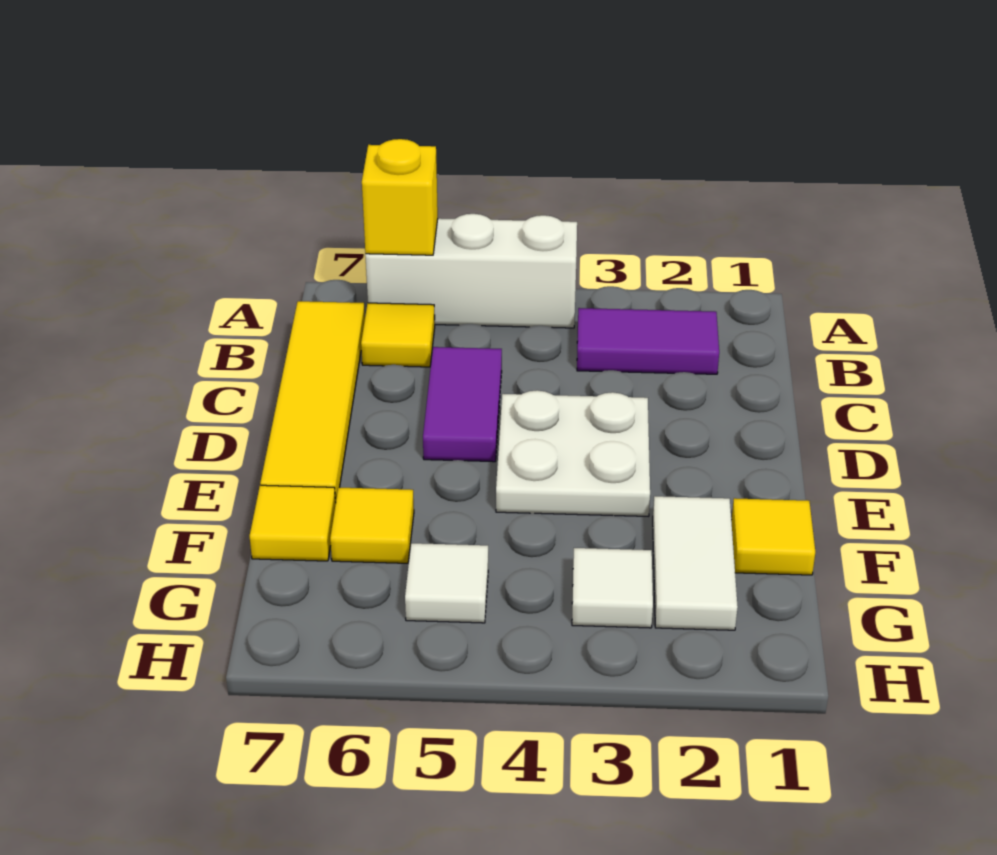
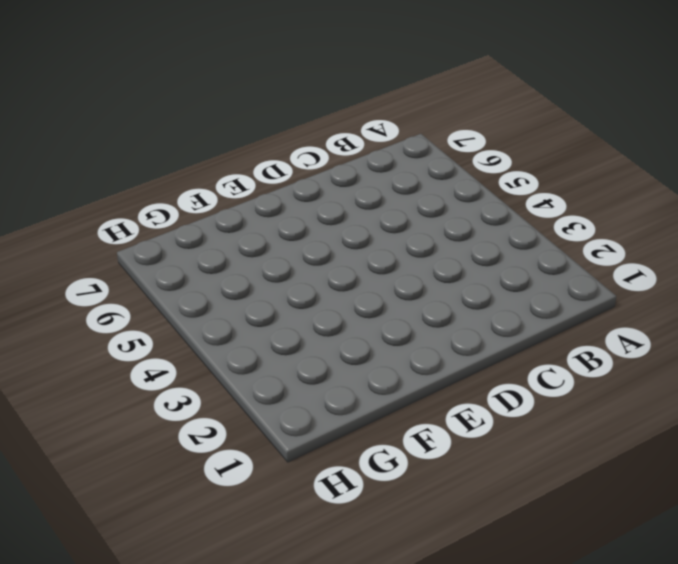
none -> white brick A4:A6 level 1
none -> purple tile B2:B3 level 1
none -> yellow tile B6 level 1

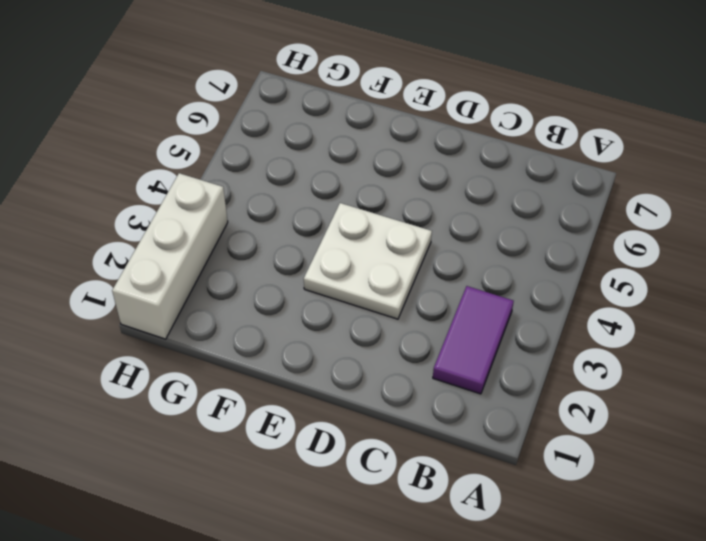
white brick H1:H3 level 1 -> white brick A4:A6 level 1
none -> yellow tile B6 level 1
none -> yellow tile B7:E7 level 1
none -> purple tile C5:D5 level 1

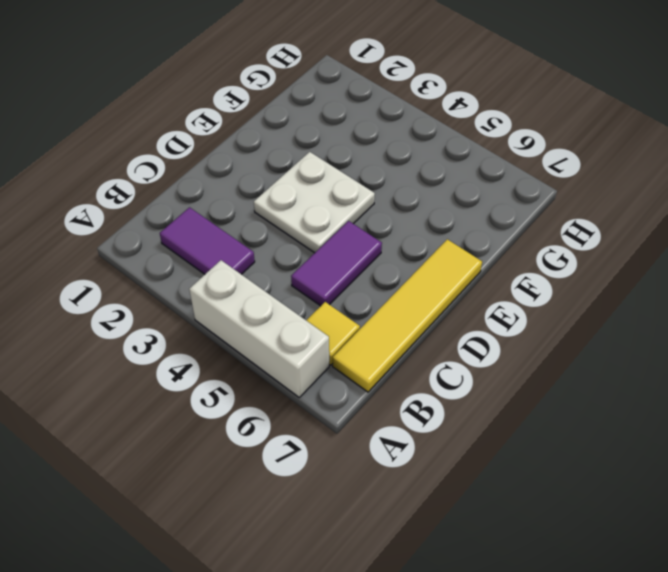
none -> yellow tile F1 level 1
none -> white tile F2:G2 level 1
none -> yellow tile F6 level 1

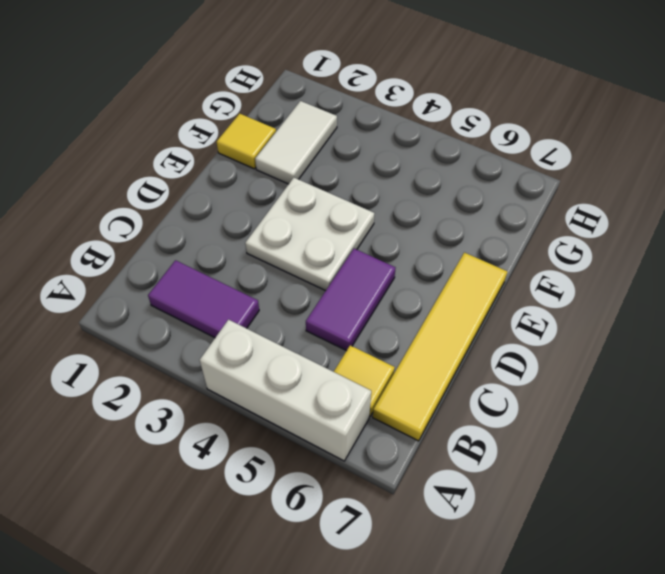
none -> yellow tile F6 level 1
none -> yellow tile F7 level 1
none -> white tile G3 level 1

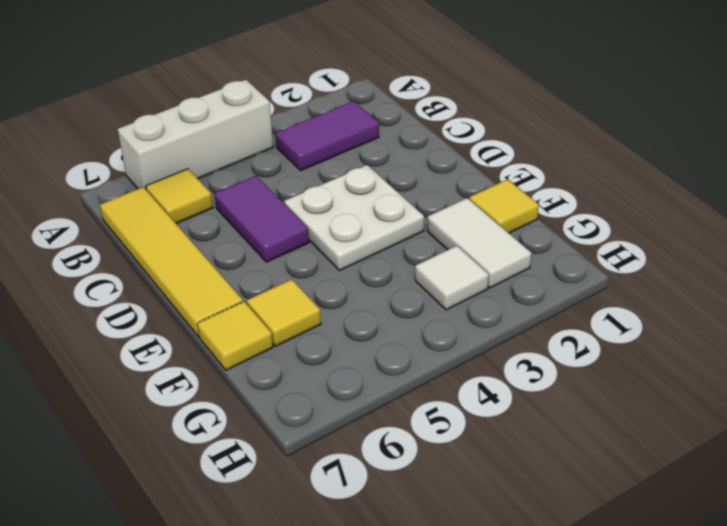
none -> white tile G5 level 1
none -> yellow brick A6 level 2

